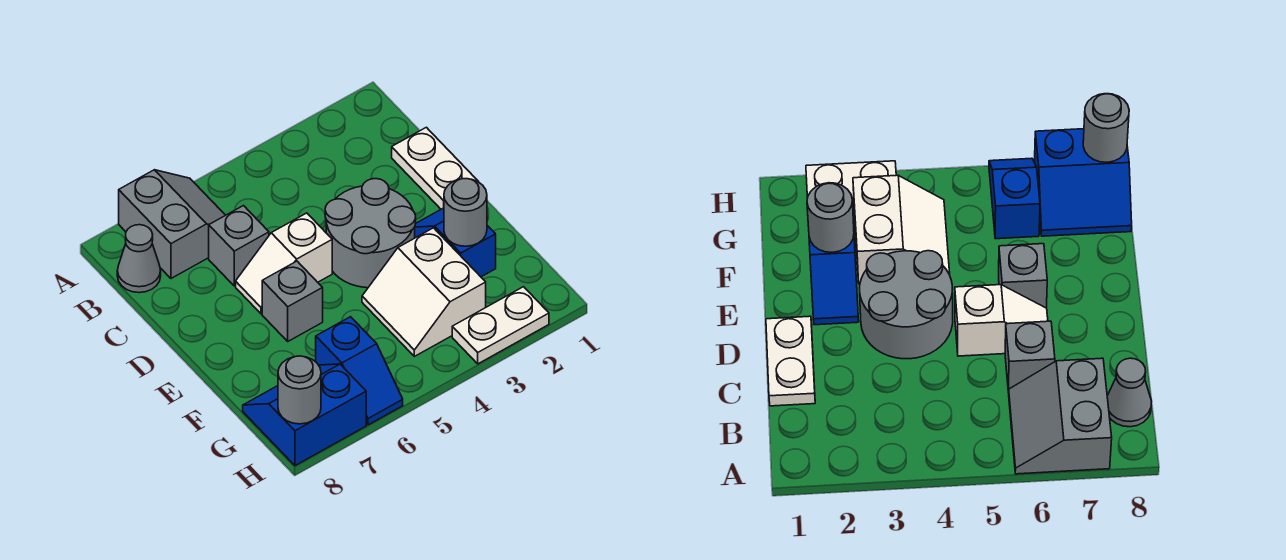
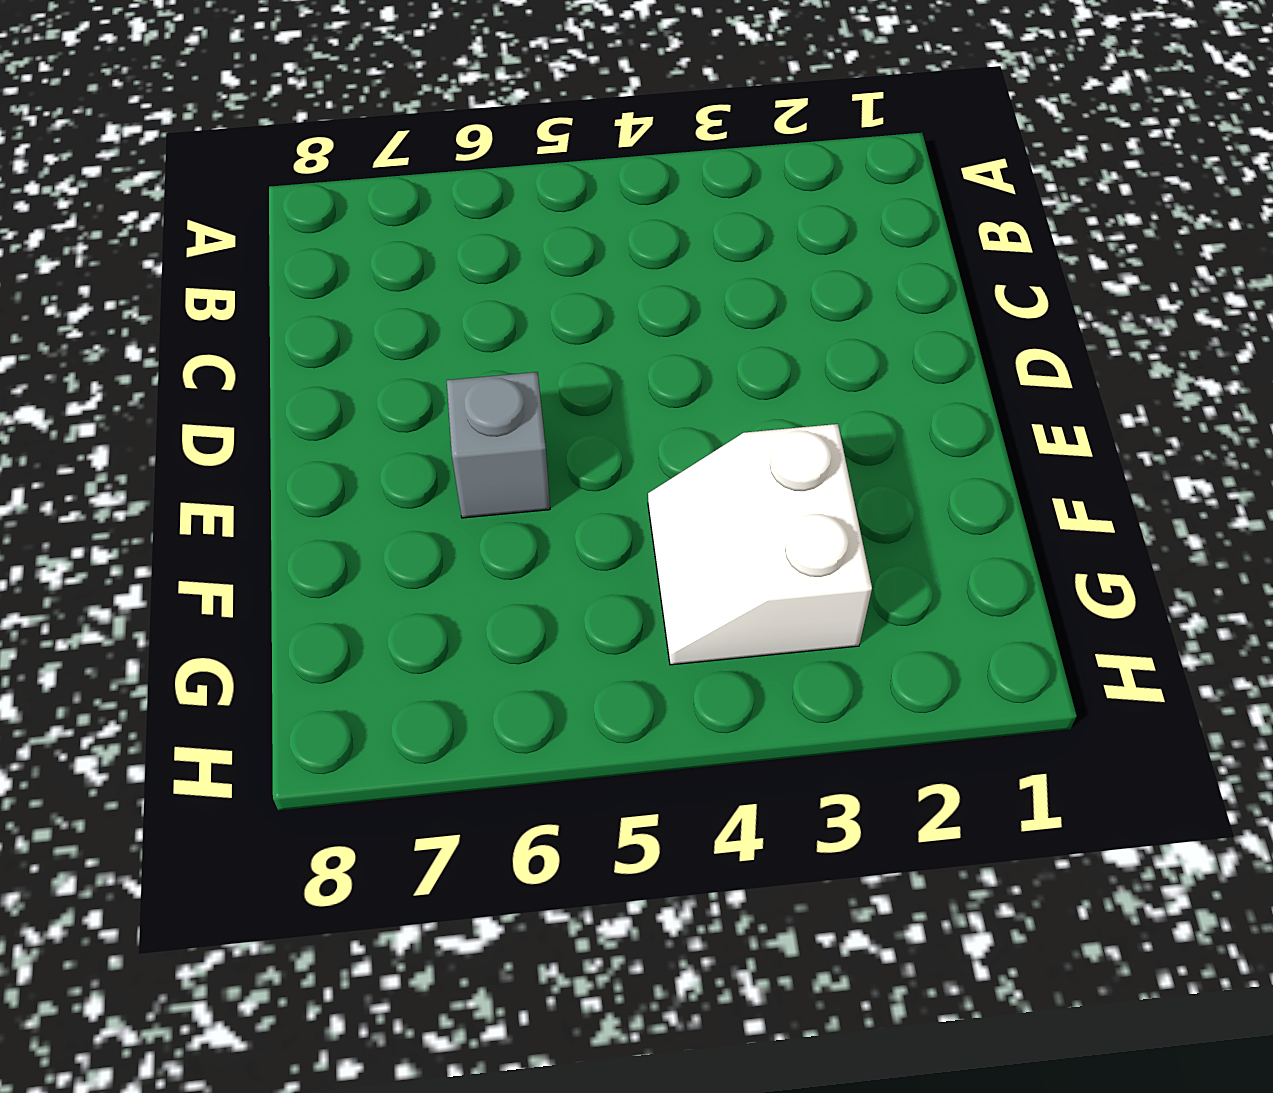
none -> grey slope A6:B7 level 1 top 7
none -> grey cone B8 level 1
none -> white plate C1:D1 level 1

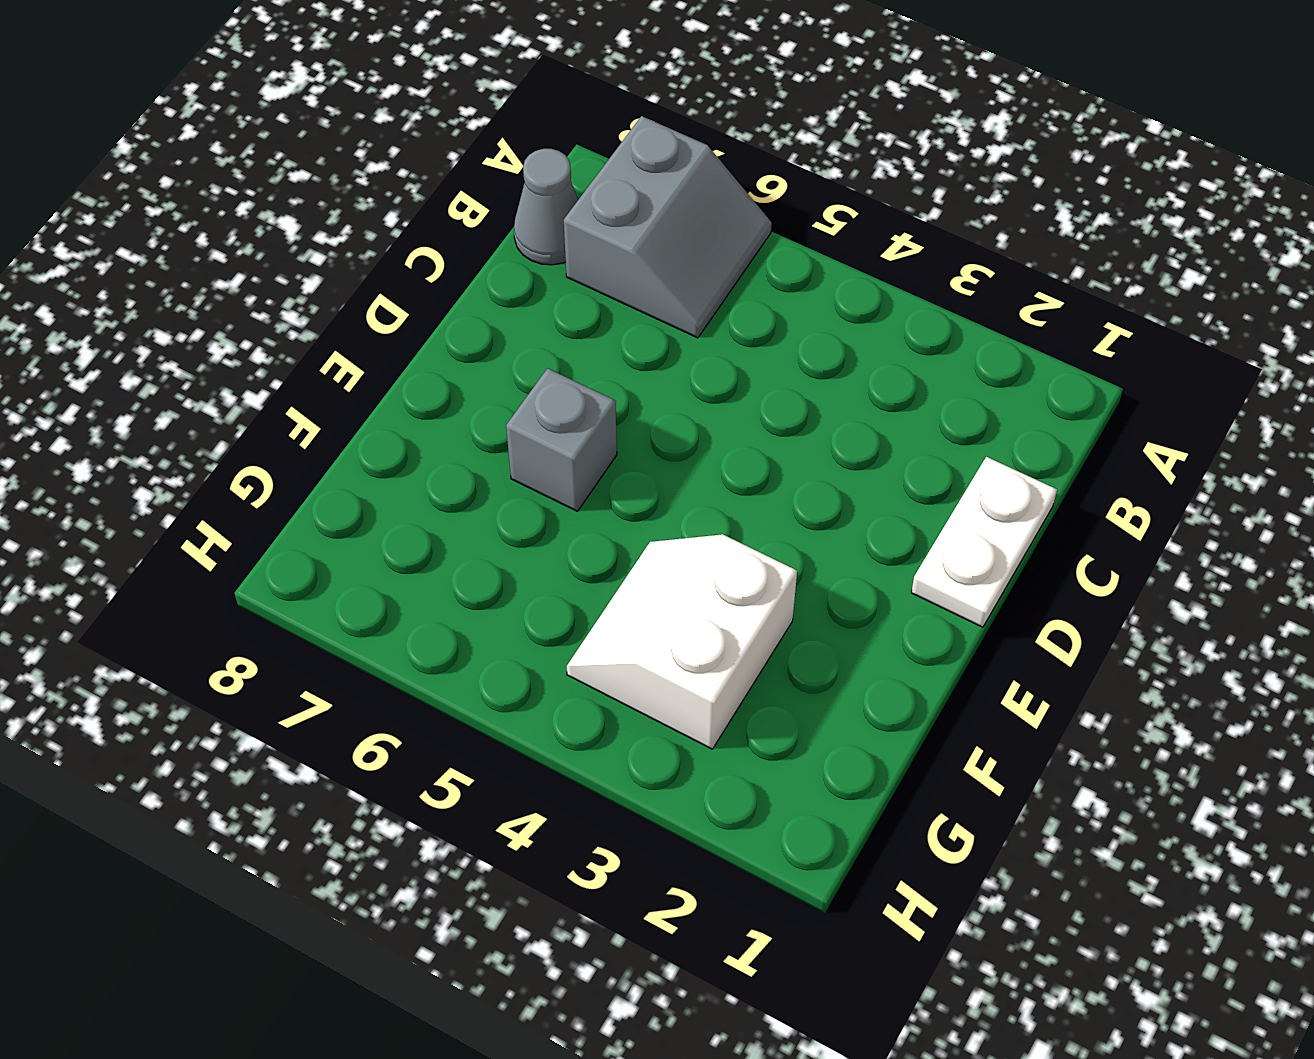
none -> grey brick C6 level 1
none -> grey round brick D3:E4 level 1
none -> white slope D5:D6 level 1 top 5

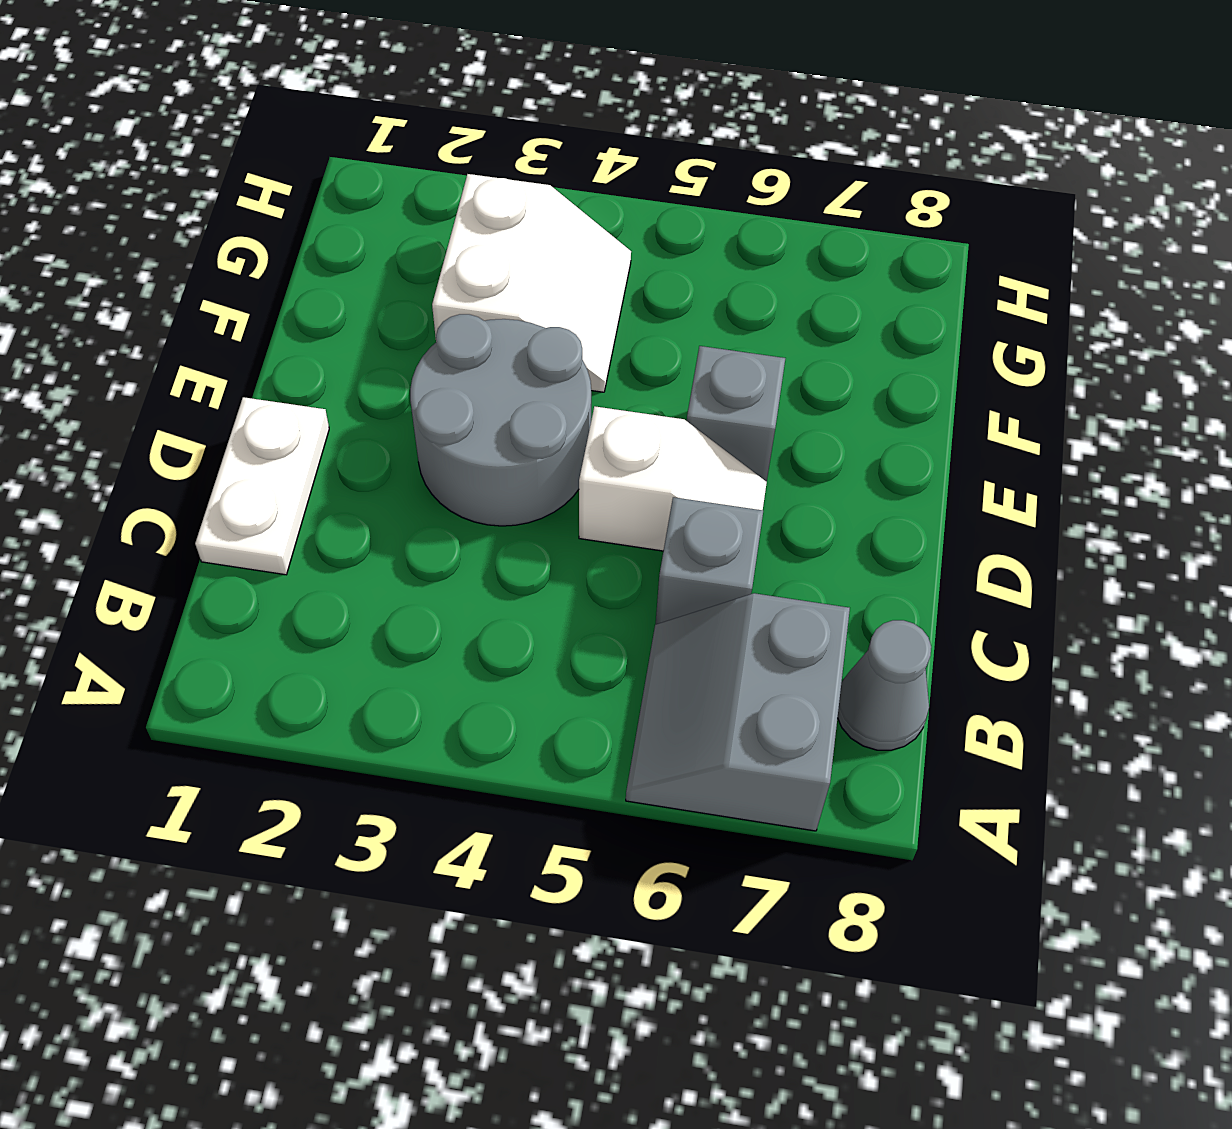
none -> blue slope E2:F2 level 1 top F
none -> blue slope G6:H6 level 1 top G
none -> blue slope G7:H8 level 1 top H

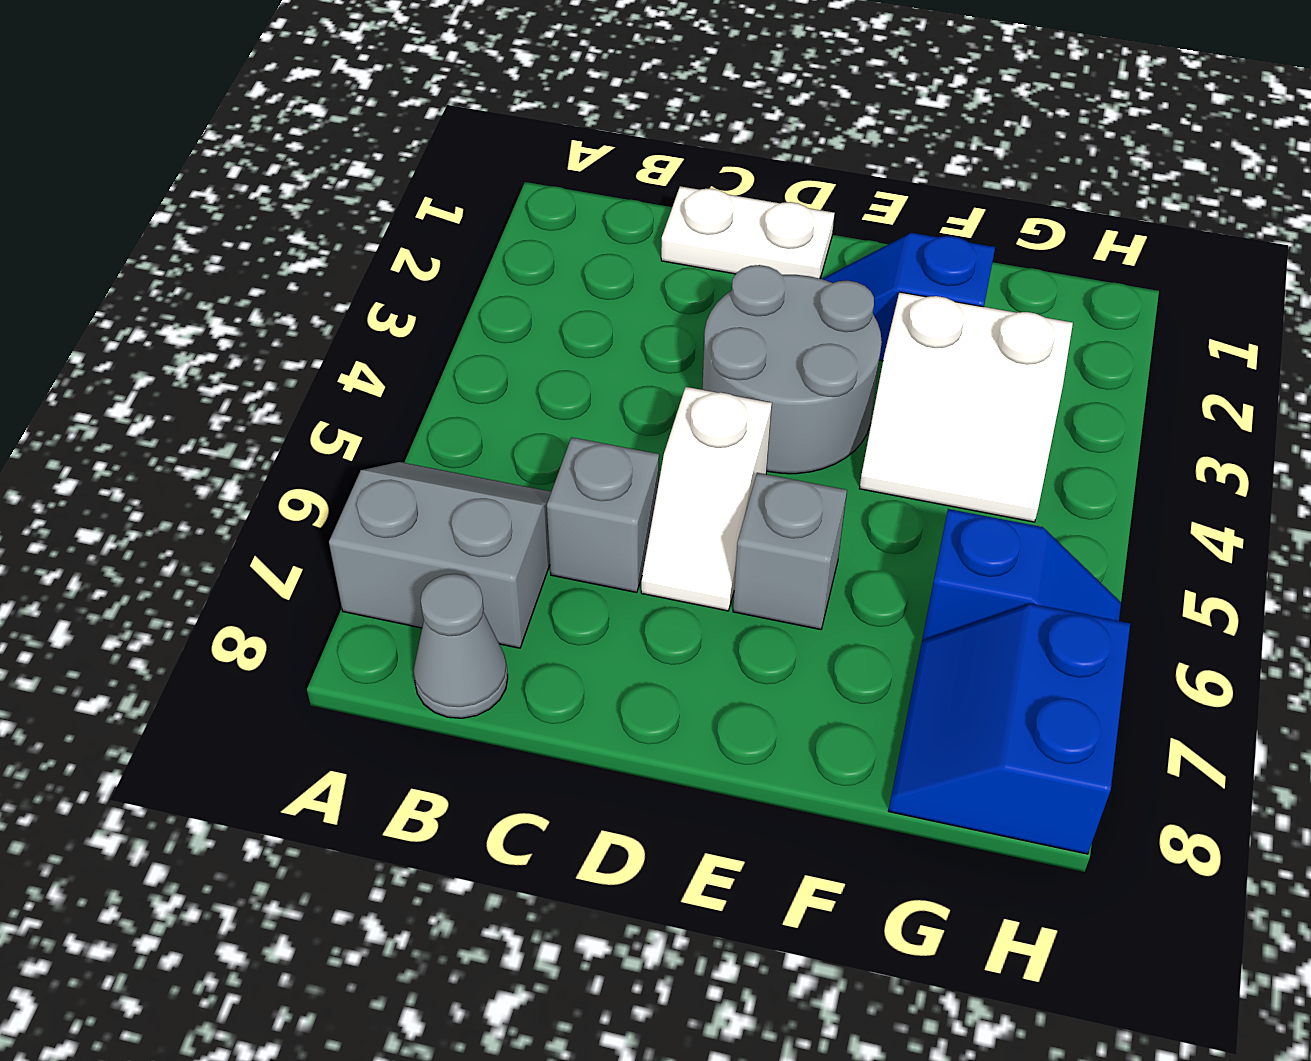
none -> white plate H2:H3 level 1
none -> grey round brick F2 level 2
none -> grey round brick H8 level 2

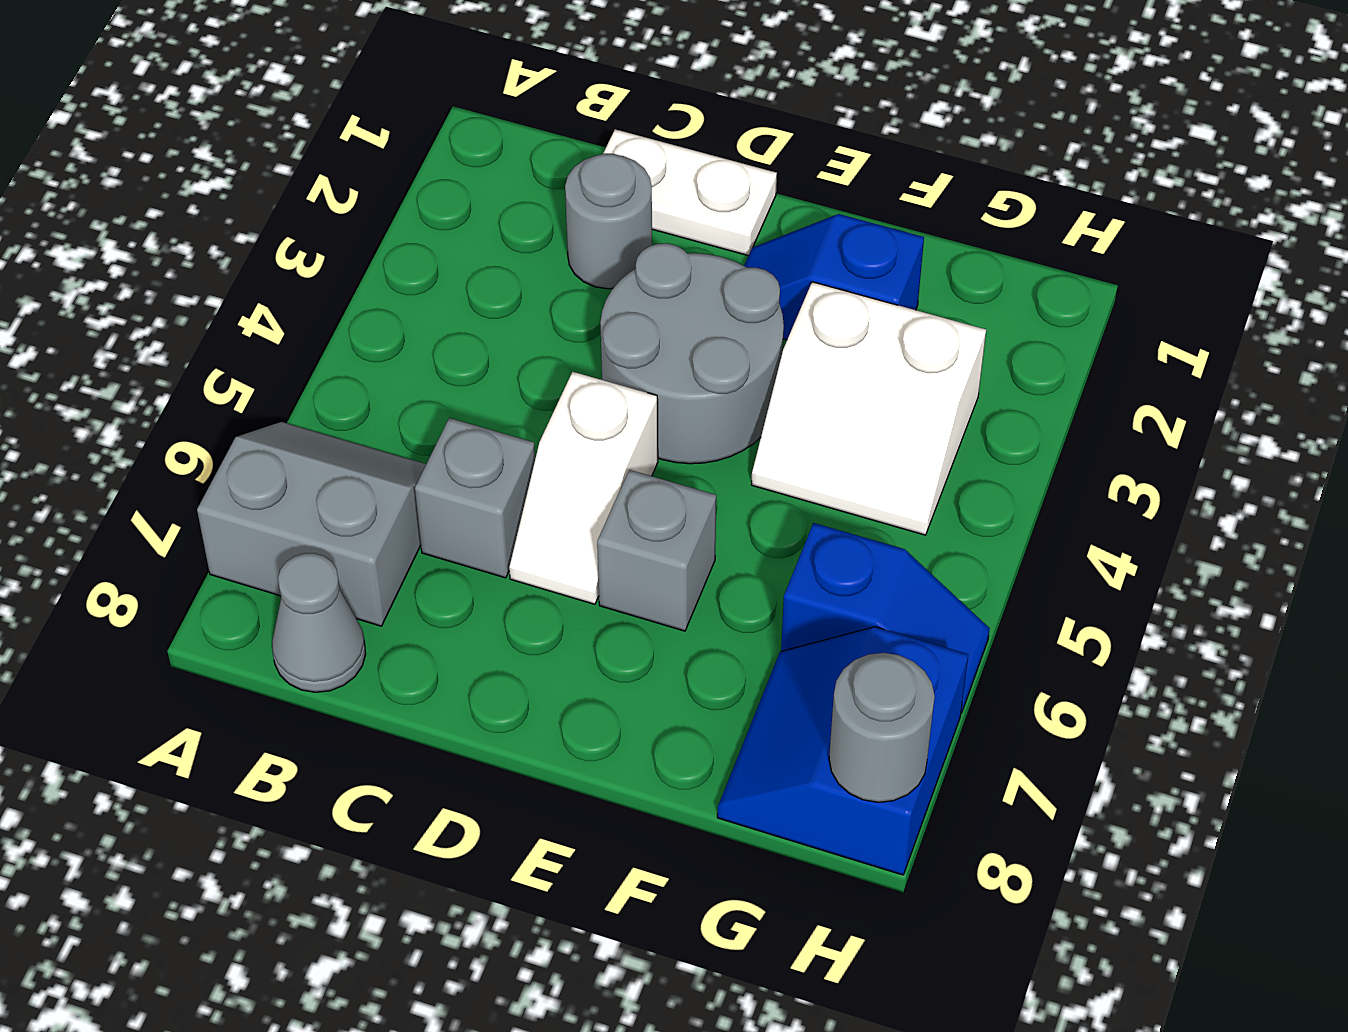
grey round brick C2 level 1 -> grey round brick F2 level 2
none -> white plate H2:H3 level 1

